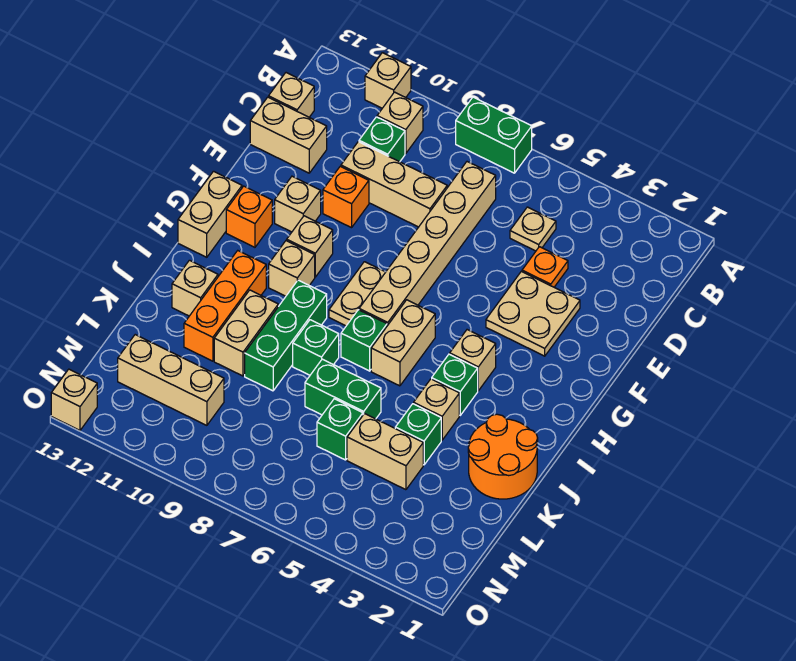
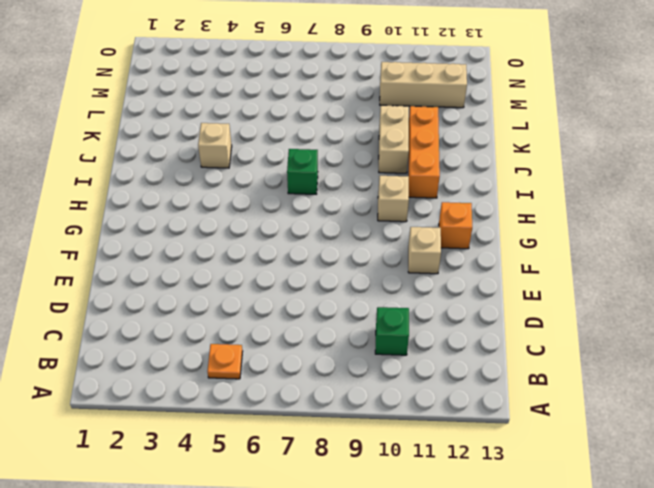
orange plate B5 level 1 -> orange plate D4 level 1
none -> green brick A7:A8 level 1
none -> tan brick A11 level 1
none -> tan brick B10 level 1
none -> tan plate C5 level 1

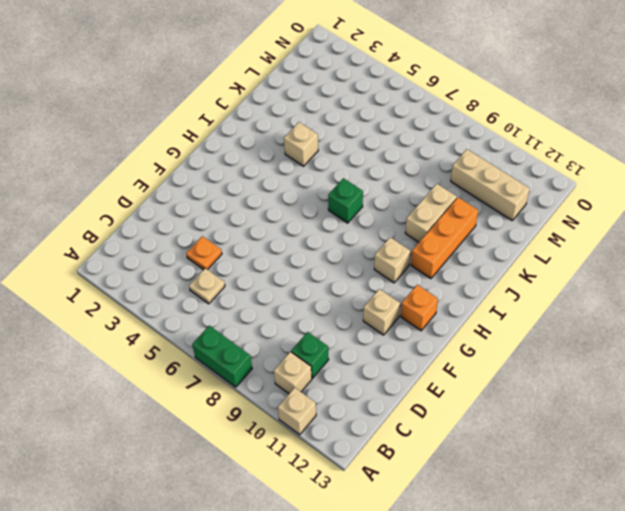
none -> tan brick C7:H7 level 1
none -> tan brick C13 level 1
none -> tan brick D8:D10 level 1
none -> tan brick D12:D13 level 1

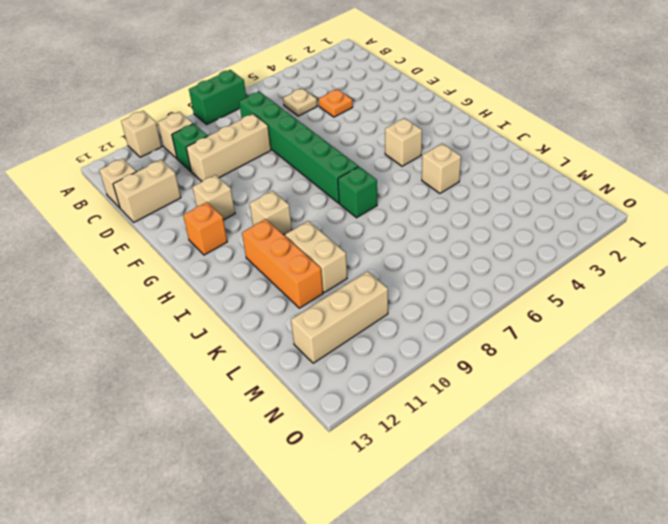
green brick C7:H7 level 1 -> tan brick C7:H7 level 1
none -> tan plate E3:F4 level 1
none -> orange brick E10 level 1
none -> tan plate G8:H8 level 1
none -> tan brick G10 level 1

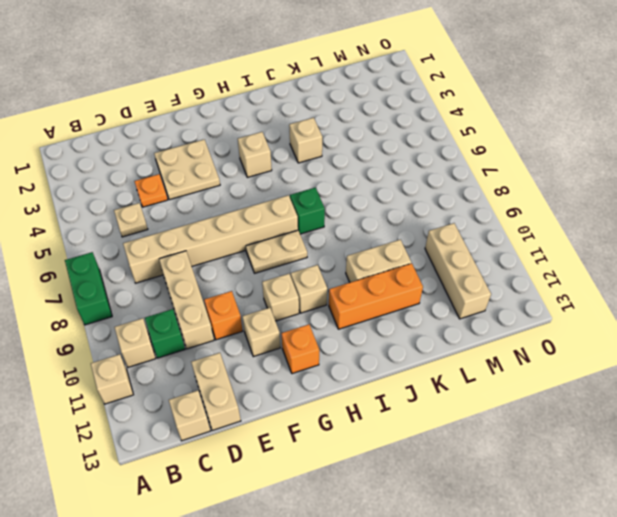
none -> tan brick G13:H13 level 1
none -> tan brick H6:I6 level 1
none -> green brick I4 level 1
none -> green brick I9:K9 level 1

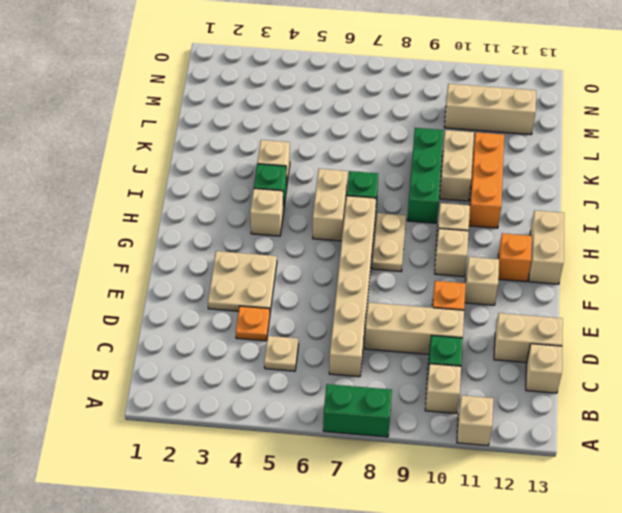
none -> orange round brick J1:K2 level 1
none -> green brick J8 level 1
none -> tan brick J12 level 1
none -> green brick K4 level 1

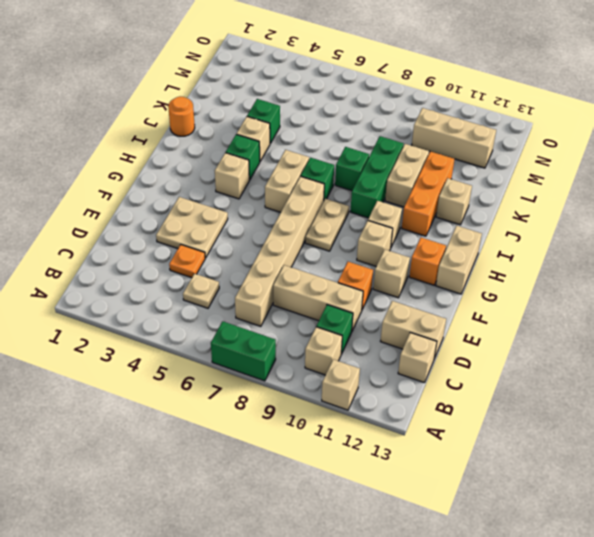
orange round brick J1 level 1 -> orange round brick J1:K2 level 1
none -> green brick K6:K7 level 1
none -> tan brick L4:L5 level 1
none -> green brick L6 level 1
none -> tan brick O13 level 1

